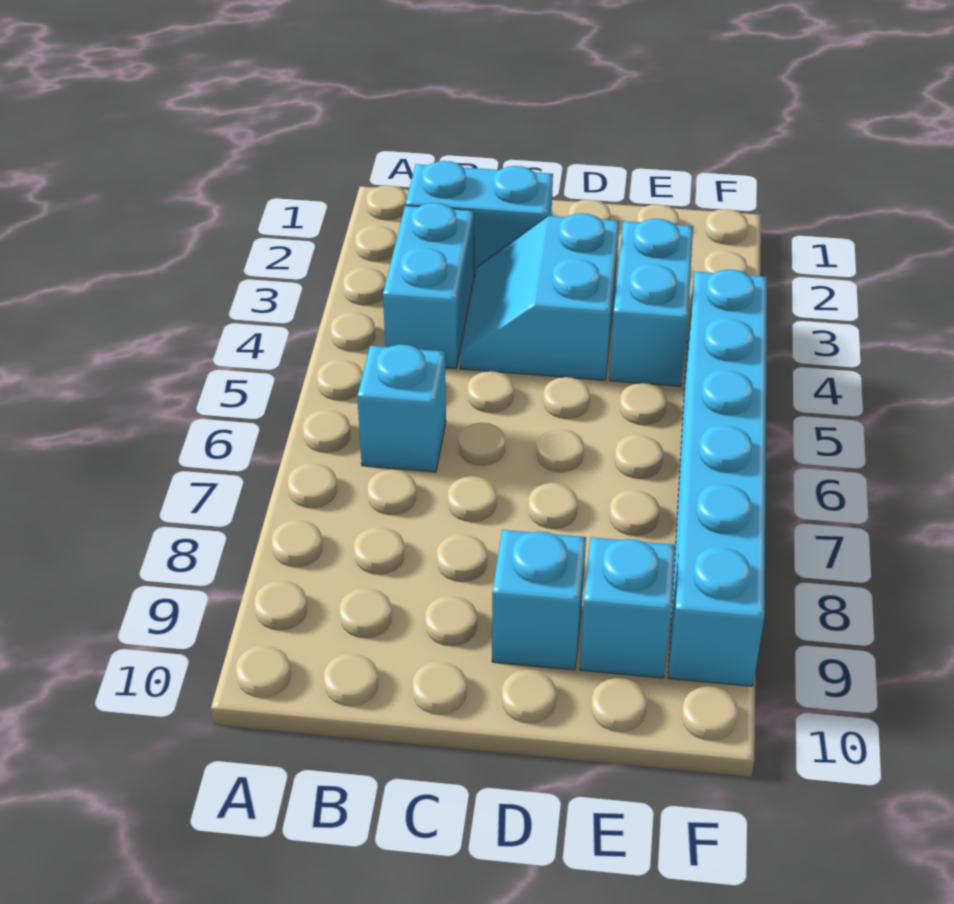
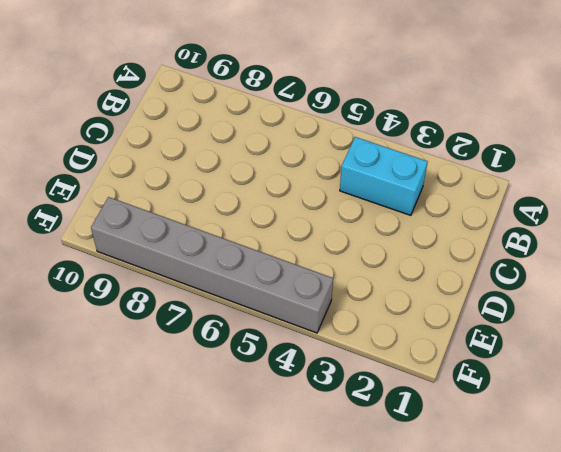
grey brick F4:F9 level 1 -> cyan brick F4:F9 level 1
none -> cyan brick B2:C2 level 1
none -> cyan brick B6 level 1

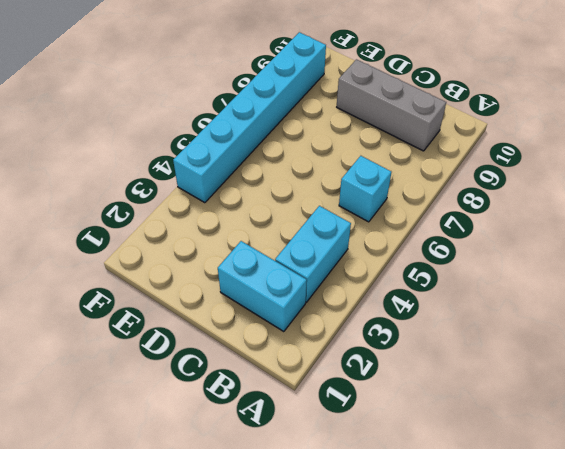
grey brick B9:D9 level 1 -> cyan brick D9 level 1
none -> cyan slope C3:D4 level 1 top D
none -> cyan brick E3:E4 level 1

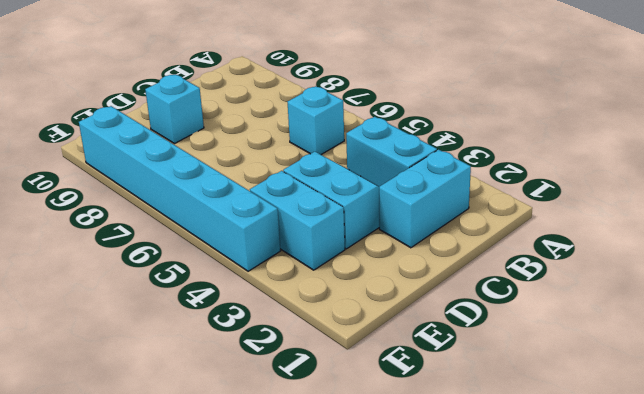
none -> cyan brick E9 level 1

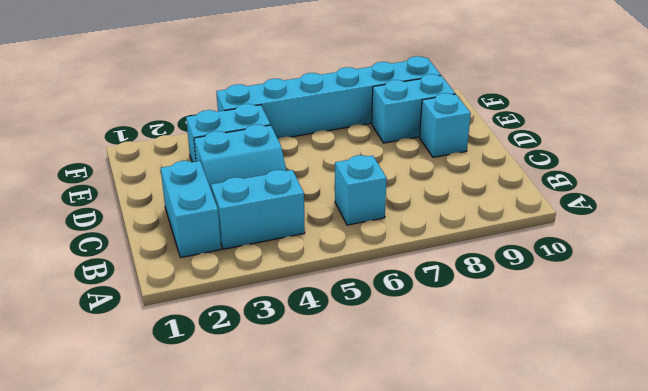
cyan brick E8:E9 level 1 -> cyan brick E9 level 1

